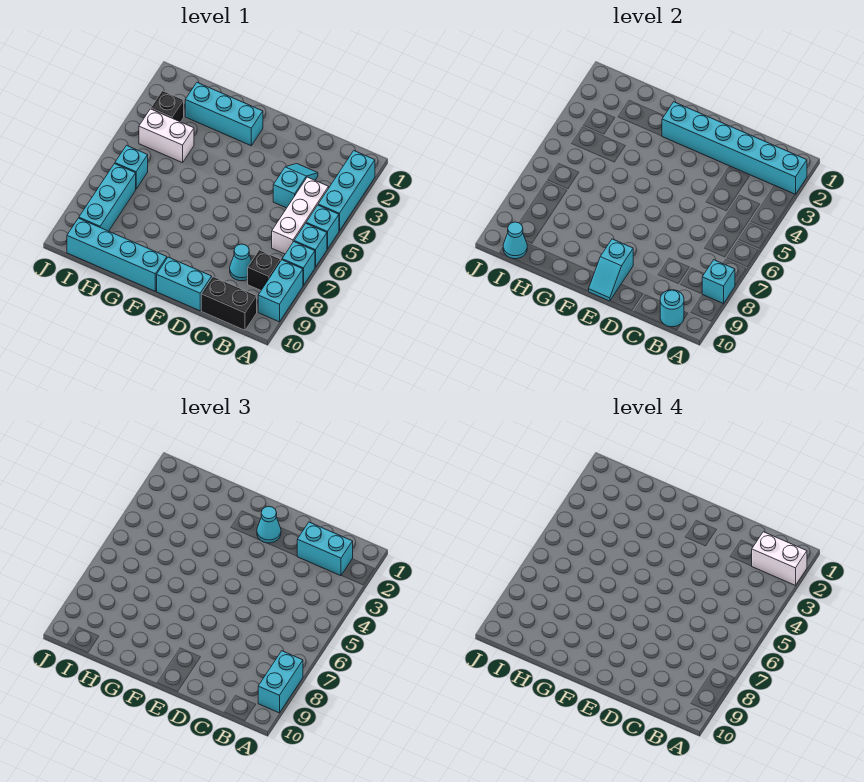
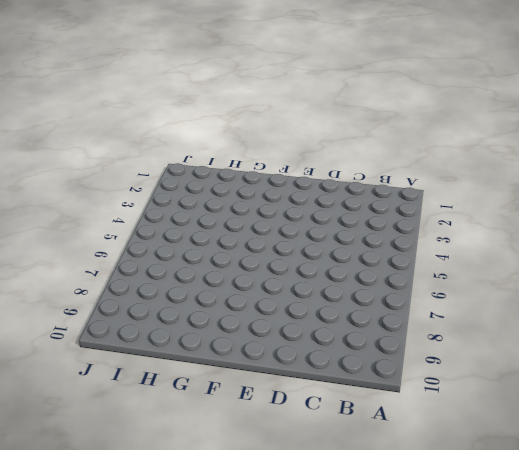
none -> cyan brick A2:A4 level 1
none -> cyan brick A5 level 1
none -> cyan brick A6 level 1

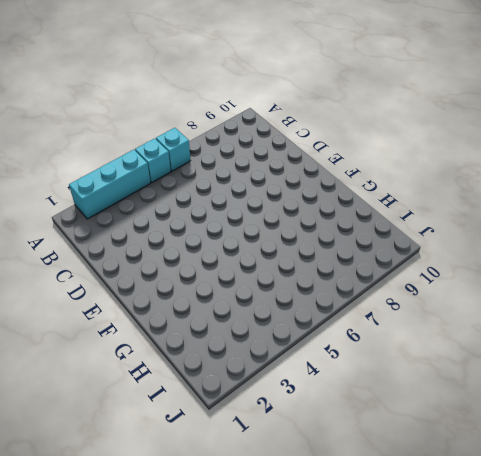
none -> cyan brick A7 level 1
none -> cyan brick A8:A9 level 1
none -> white brick B4:B6 level 1

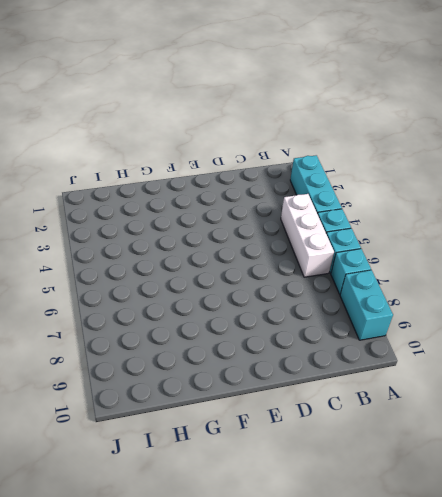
none -> black brick B8 level 1
none -> black brick B10:C10 level 1
none -> cyan slope C3:C4 level 1 top 4

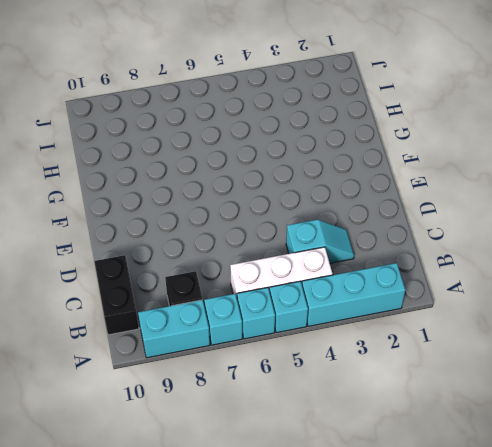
none -> cyan cone C8 level 1
none -> cyan brick D10:E10 level 1
none -> cyan brick F2:H2 level 1

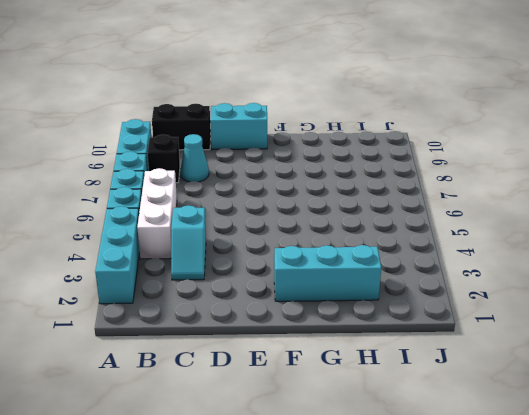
none -> cyan brick F10:I10 level 1
none -> white brick H4:I4 level 1
none -> black brick I3 level 1

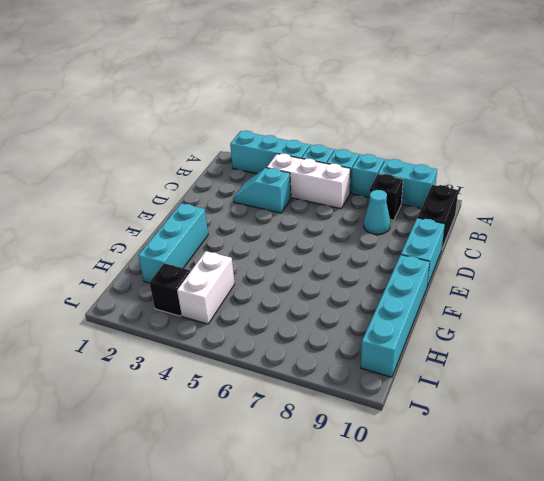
none -> cyan brick I6 level 1
none -> cyan brick I7:I9 level 1
none -> cyan brick A2:F2 level 2

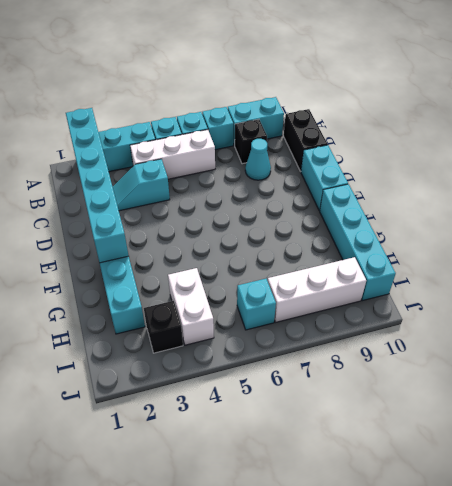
white brick I7:I9 level 1 -> cyan brick I7:I9 level 1
none -> cyan brick A8 level 2
none -> cyan round brick B10 level 2
none -> cyan slope E9:E10 level 2 top 9

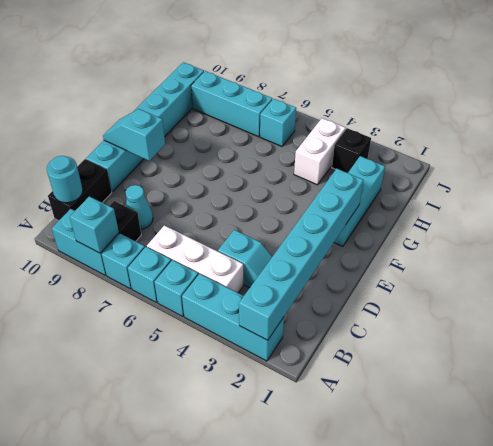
none -> cyan cone I10 level 2
none -> cyan brick A8:A9 level 3
none -> cyan brick B2:C2 level 3

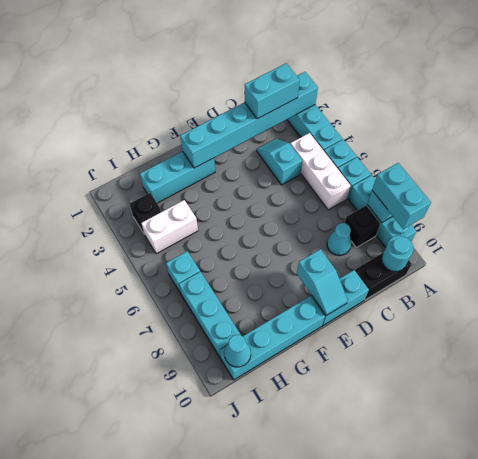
none -> cyan cone E2 level 3
none -> white brick A2:B2 level 4

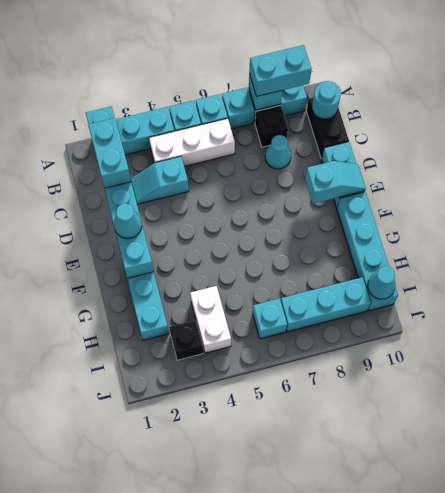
none -> white brick A2:B2 level 4

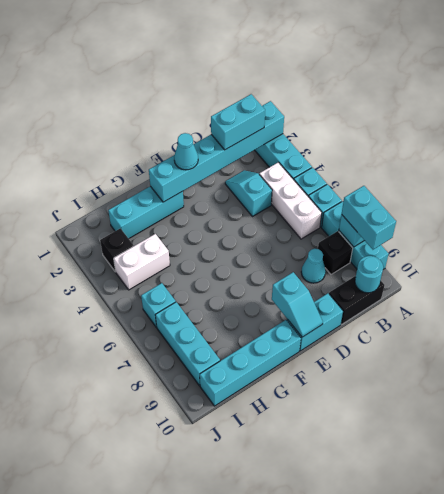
none -> cyan cone I10 level 2
none -> white brick A2:B2 level 4

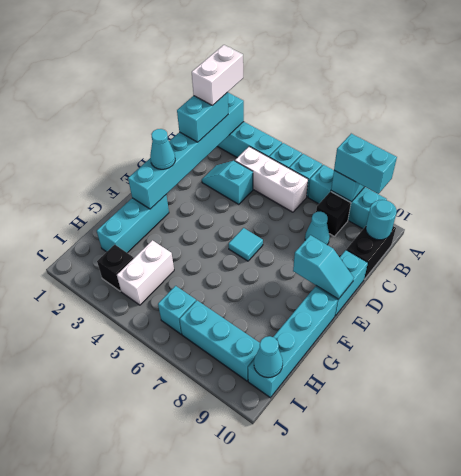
cyan tile E6 level 1 -> none

